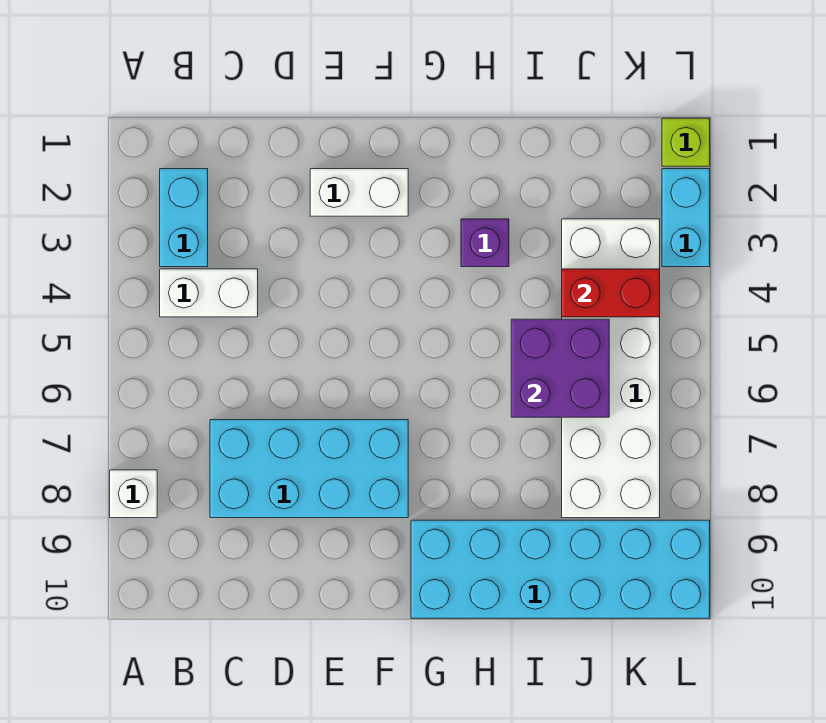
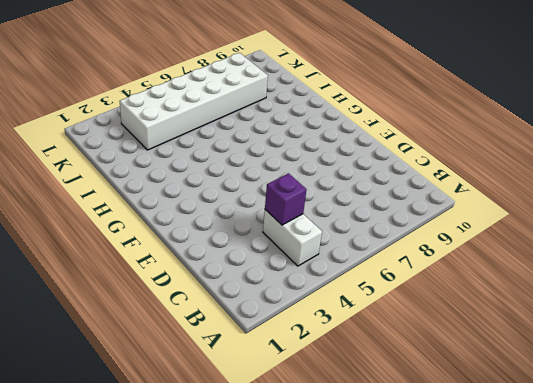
purple brick C4 level 2 -> purple brick H3 level 1
none -> white brick A8 level 1
none -> cyan brick B2:B3 level 1
none -> cyan brick C7:F8 level 1

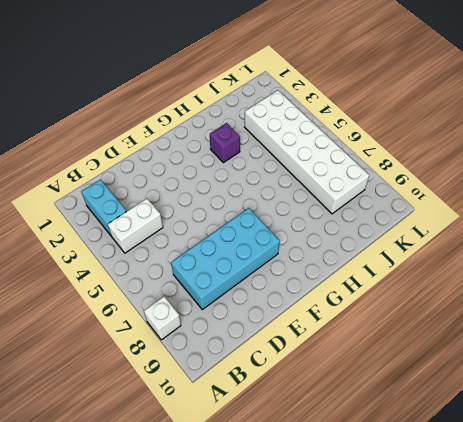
none -> white brick E2:F2 level 1
none -> cyan brick G9:L10 level 1
none -> lime brick L1 level 1

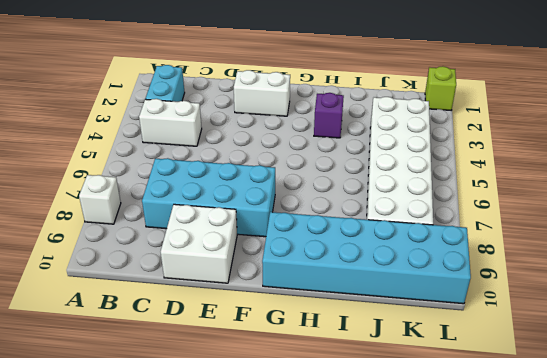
white brick D9:E10 level 1 -> none
none -> cyan brick L2:L3 level 1
none -> purple brick I5:J6 level 2
none -> red brick J4:K4 level 2

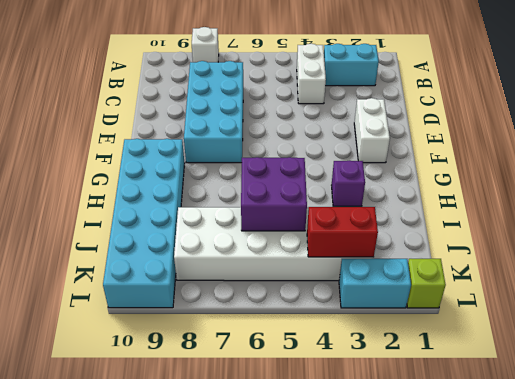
red brick K3:K4 level 2 -> red brick J4:K4 level 2

